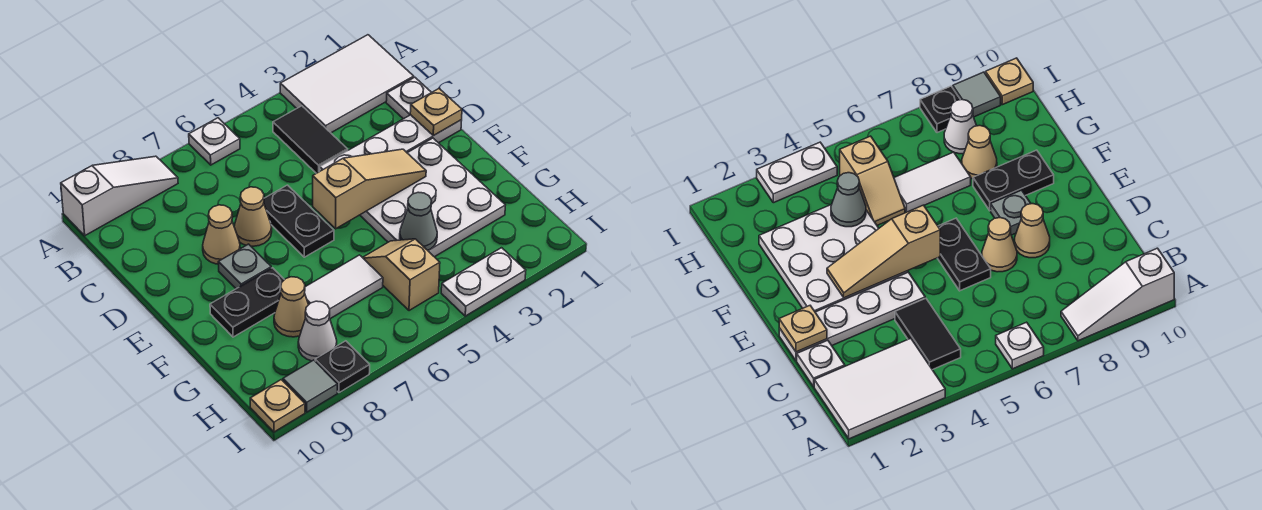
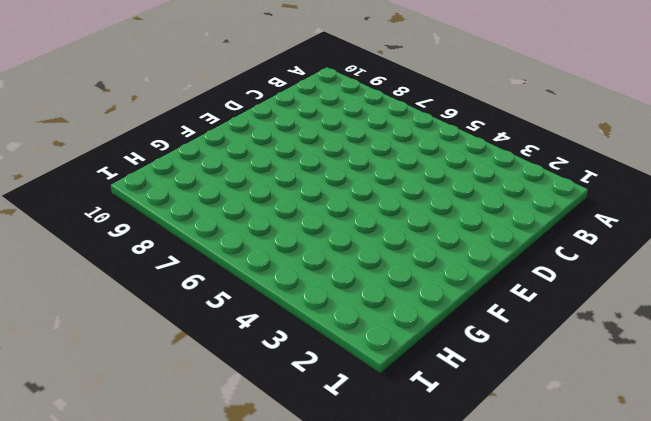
none -> white tile A1:B3 level 1
none -> white plate A6 level 1
none -> white slope A8:A10 level 1 top 10

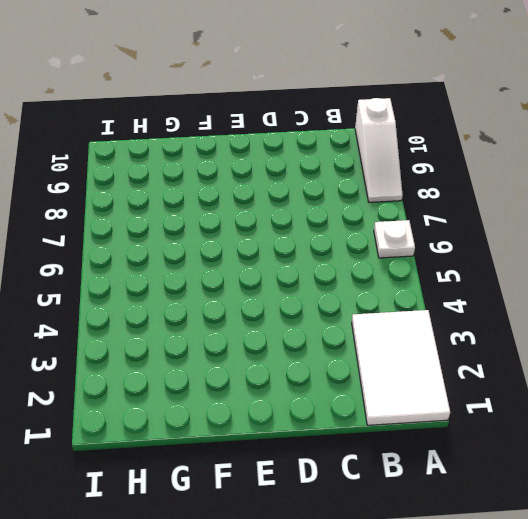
none -> black tile B4:C4 level 1
none -> white plate C1 level 1
none -> white plate D1:D4 level 1

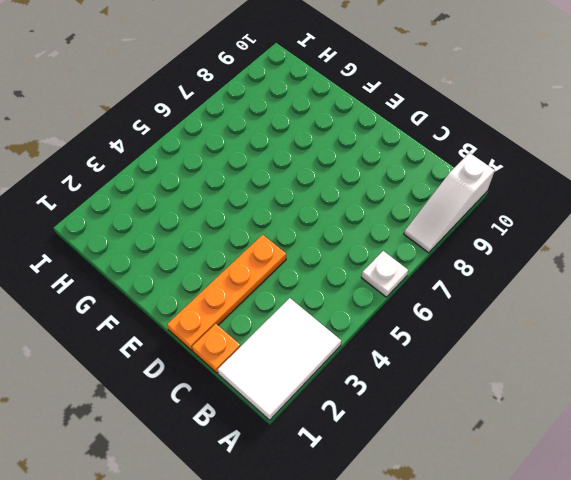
orange plate C1 level 1 -> white plate C1 level 1
orange plate D1:D4 level 1 -> white plate D1:D4 level 1
none -> black tile B4:C4 level 1
none -> black plate D6:E6 level 1
none -> tan cone D7 level 1

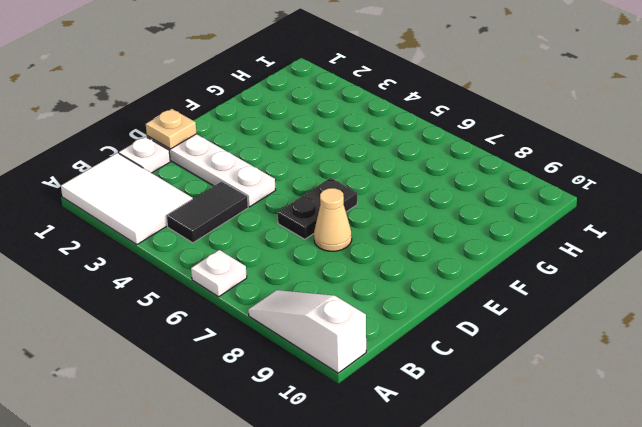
none -> tan cone D8 level 1
none -> white plate E2:G4 level 1
none -> grey plate E8 level 1

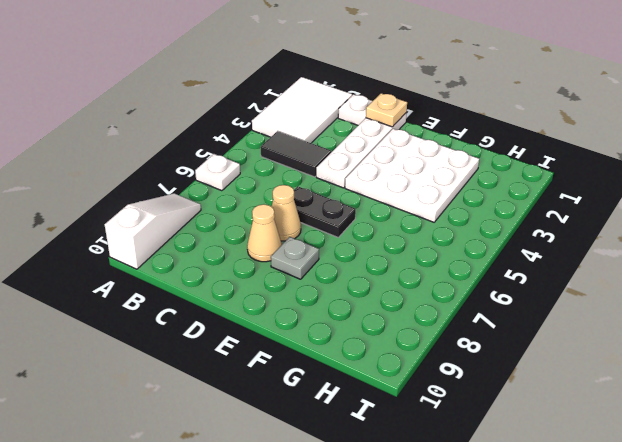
none -> black plate F8:F9 level 1
none -> tan slope G5:H5 level 1 top H
none -> white tile G6:G7 level 1

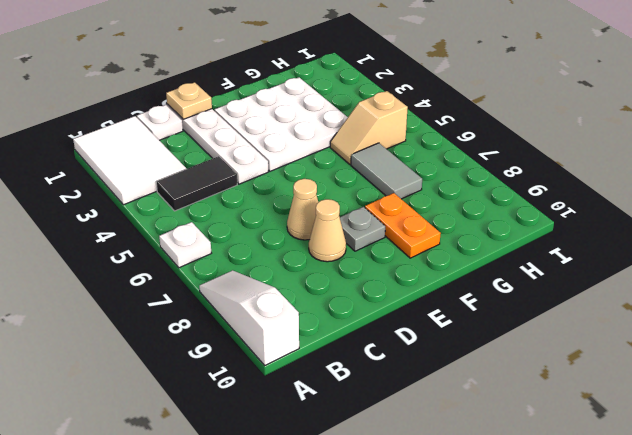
orange plate F8:F9 level 1 -> black plate F8:F9 level 1
grey tile G6:G7 level 1 -> white tile G6:G7 level 1
none -> black plate D6:E6 level 1
none -> tan cone G8 level 1
none -> white cone H8 level 1

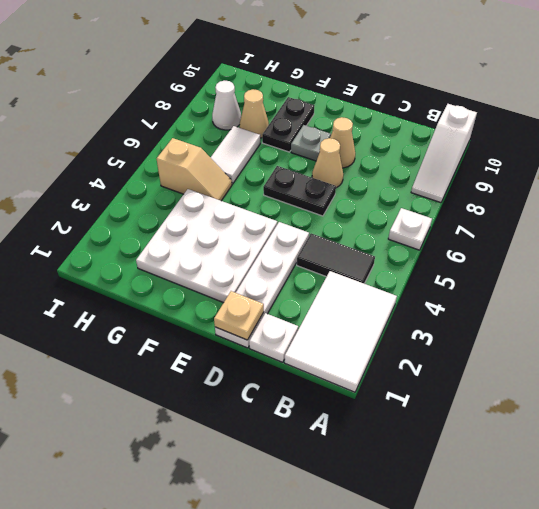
none -> white plate I3:I4 level 1
none -> black plate I8 level 1
none -> grey tile I9 level 1

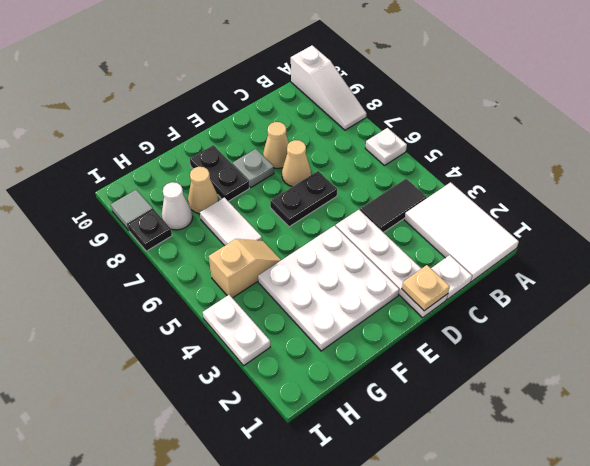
none -> tan plate I10 level 1
none -> tan slope E3:E5 level 2 top 5
none -> grey cone G4 level 2

